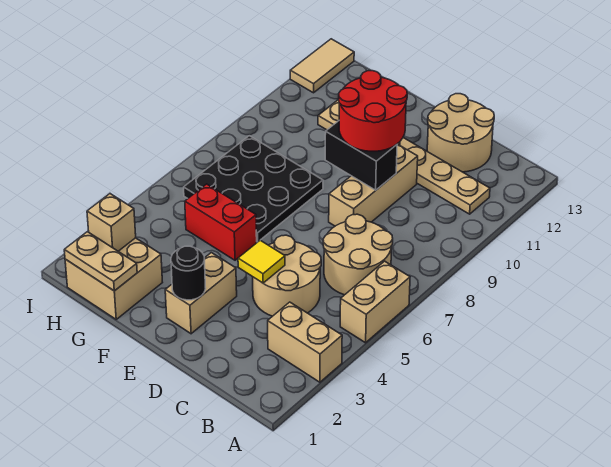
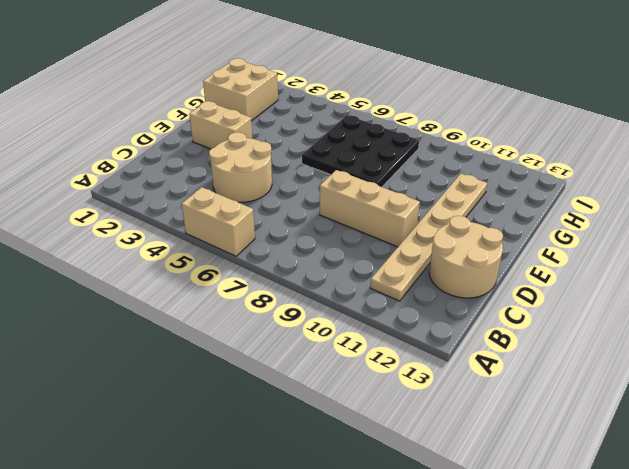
none -> tan brick A3:B3 level 1
none -> tan round brick B6:C7 level 1
none -> red brick F5:G5 level 1

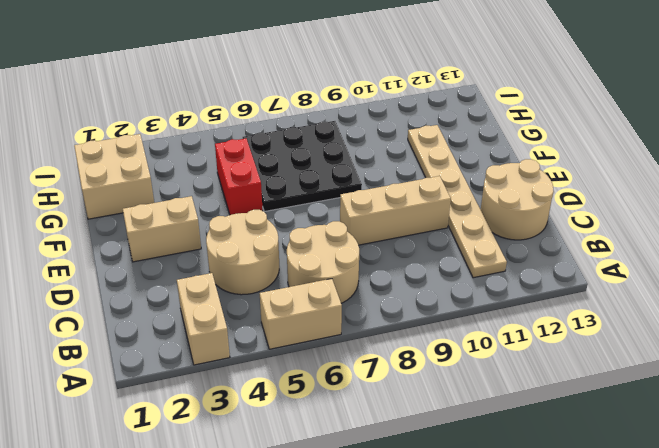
none -> tan tile I12:I13 level 1
none -> yellow tile D4 level 2
none -> black brick D9:E9 level 2

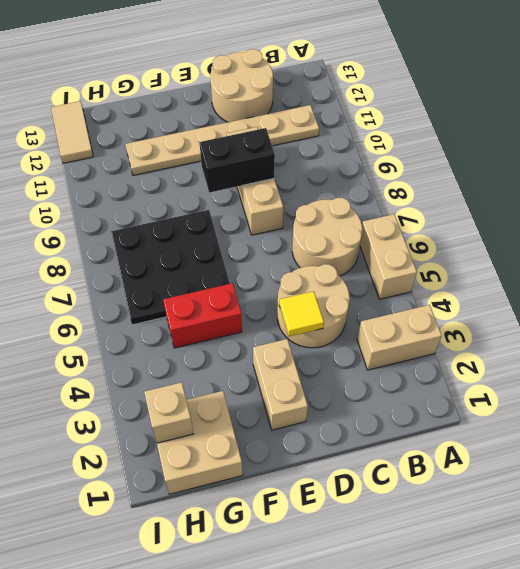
none -> black round brick E2 level 2
none -> tan plate G1:H1 level 2
none -> red round brick D9:E10 level 3

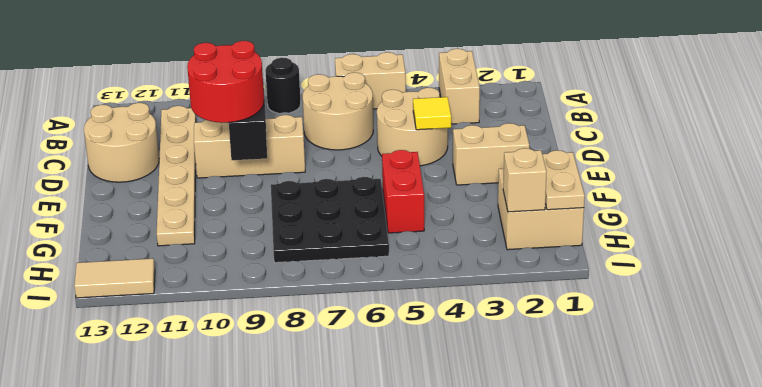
black round brick A8 level 1 -> black round brick E2 level 2

